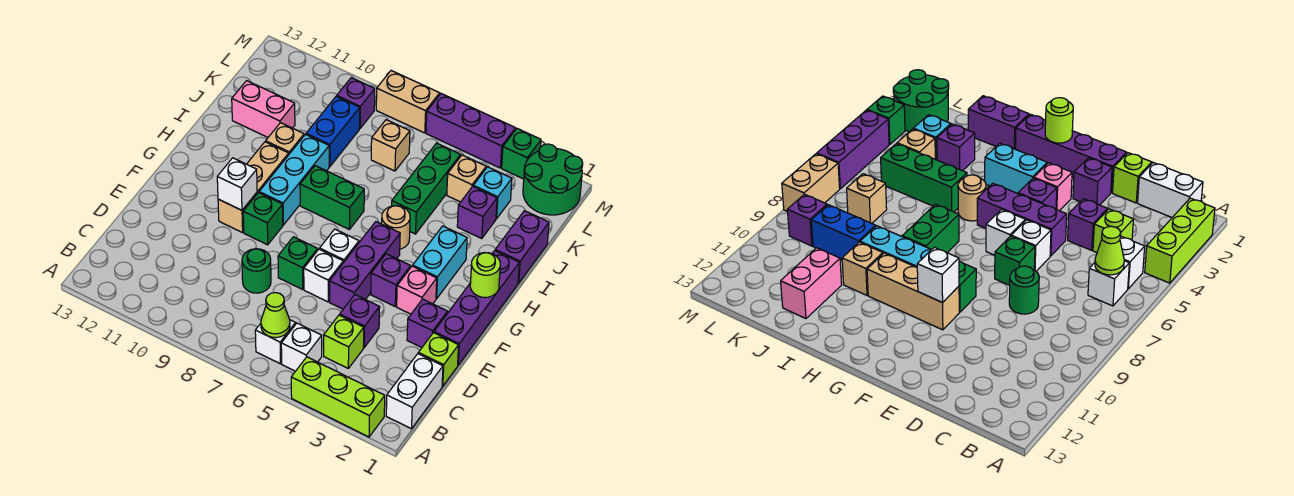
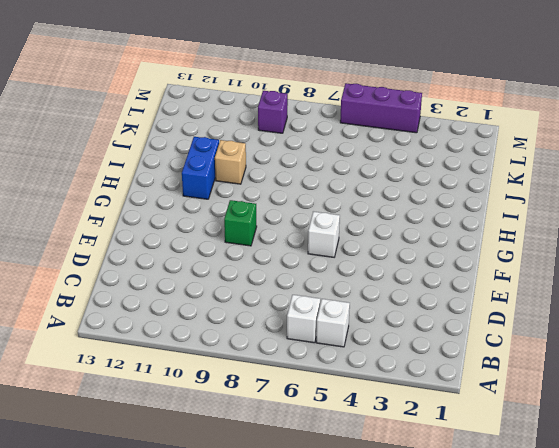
blue brick H11:I11 level 1 -> blue brick J9:K9 level 1
none -> lime brick A2:A4 level 1
none -> white brick B1:C1 level 1
none -> lime brick C4 level 1
none -> lime brick D1 level 1

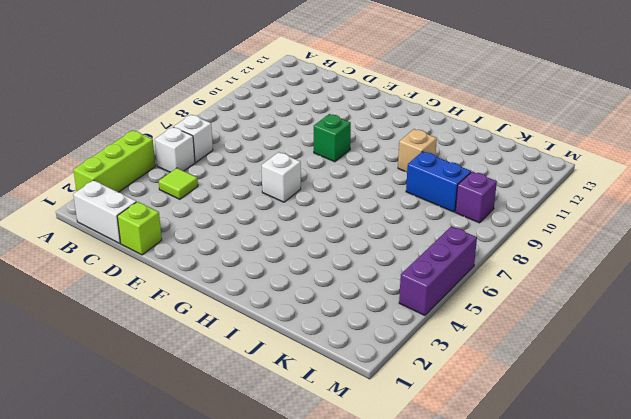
lime tile C4 level 1 -> lime brick C4 level 1
none -> purple brick D4 level 1
none -> green round brick D8 level 1
none -> purple brick E1:H1 level 1
none -> purple brick E2 level 1

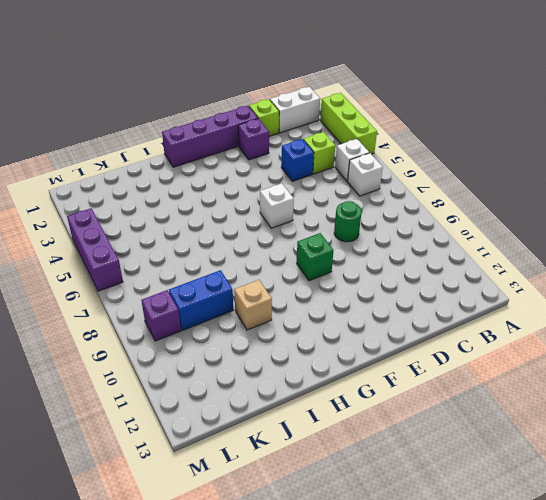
blue brick D4 level 1 -> purple brick D4 level 1
none -> purple brick E5:G5 level 1
none -> white brick E6 level 1
none -> green brick E7 level 1
none -> pink brick F3 level 1

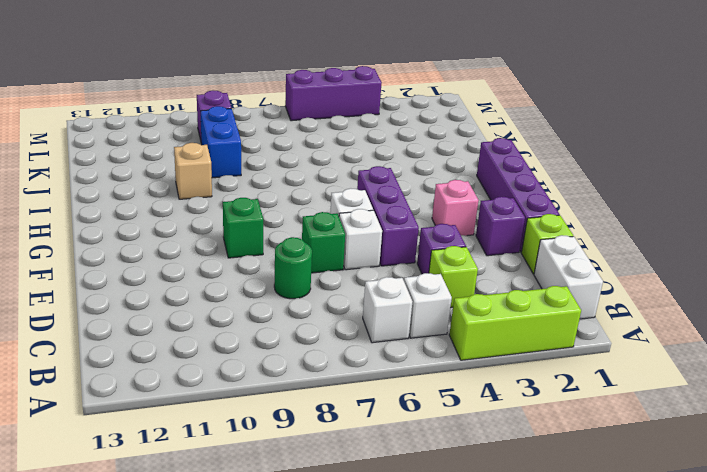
none -> purple brick F4 level 1
none -> tan brick F10:H10 level 1
none -> cyan brick G3:H3 level 1
none -> cyan brick G9:I9 level 1

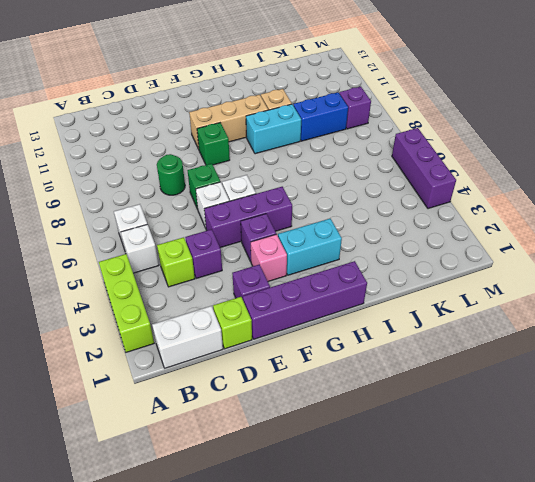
cyan brick H9:I9 level 1 -> cyan brick G9:I9 level 1
none -> tan round brick H5 level 1
none -> green brick H7:H8 level 1
none -> purple brick I1:J1 level 1
none -> green brick I5:K5 level 1

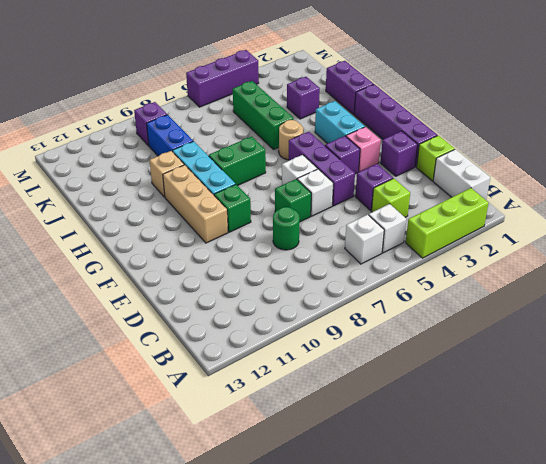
none -> pink brick J11:J12 level 1
none -> cyan brick K3 level 1
none -> tan brick K4 level 1
none -> tan brick K7 level 1

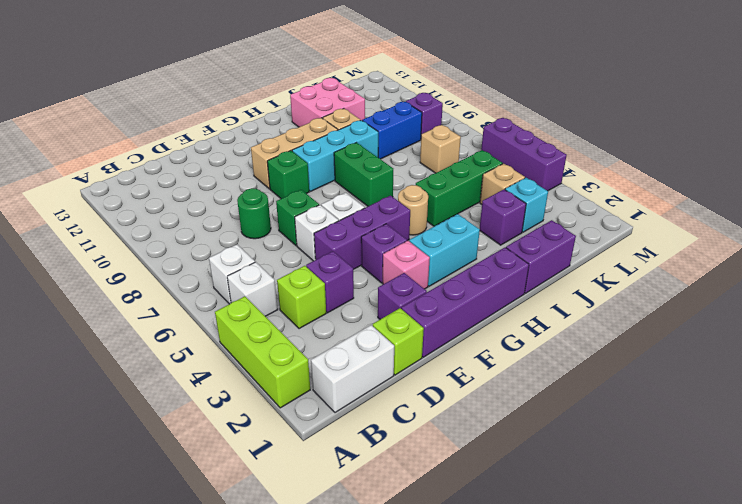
pink brick I11:J12 level 1 -> pink brick J11:J12 level 1
none -> green round brick L1:M2 level 1
none -> green brick M3 level 1
none -> tan brick M7:M8 level 1
none -> lime cone B6 level 2

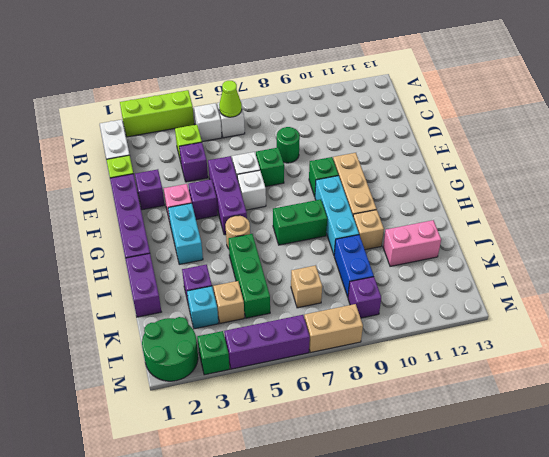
none -> white brick F10 level 2
none -> lime round brick G1 level 2

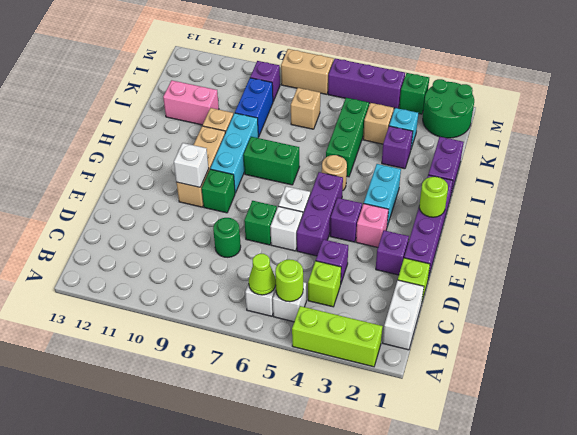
lime round brick B5 level 2 -> none

